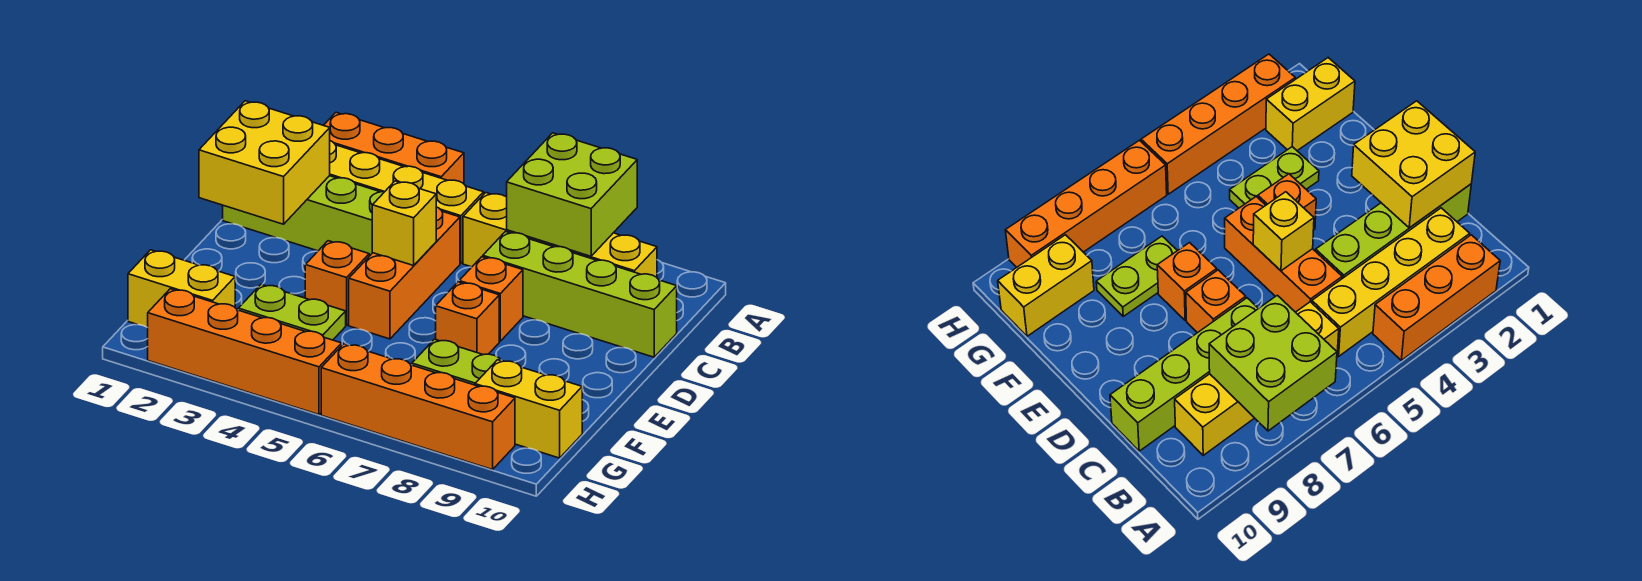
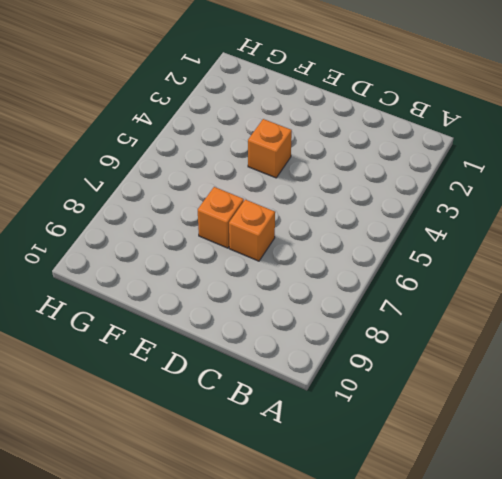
none -> orange brick A2:A4 level 1
none -> yellow brick B2:B5 level 1
none -> yellow brick B6:B9 level 1

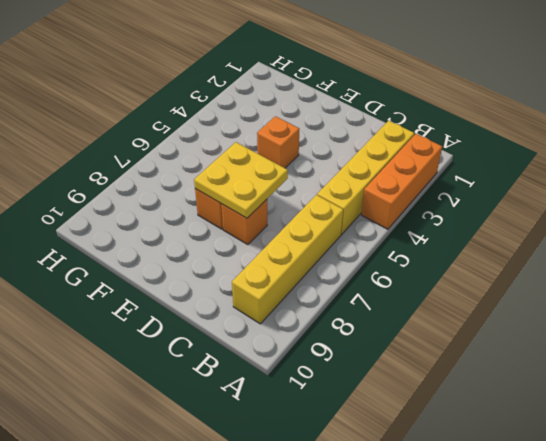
yellow plate D6:E7 level 2 -> none
none -> lime brick C1:C4 level 1
none -> orange brick C5:E5 level 1
none -> lime brick C7:C10 level 1

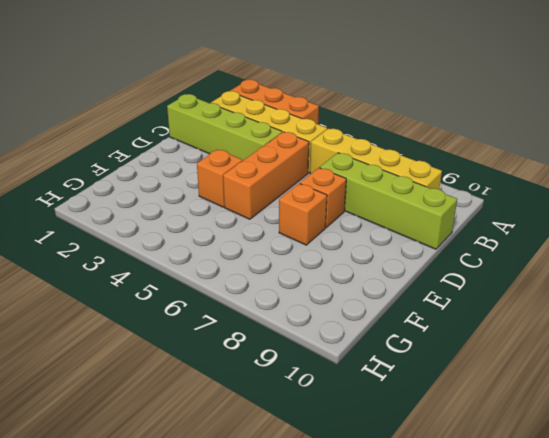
none -> lime plate F3:F4 level 1
none -> lime plate F7:F8 level 1
none -> yellow brick G1:G2 level 1

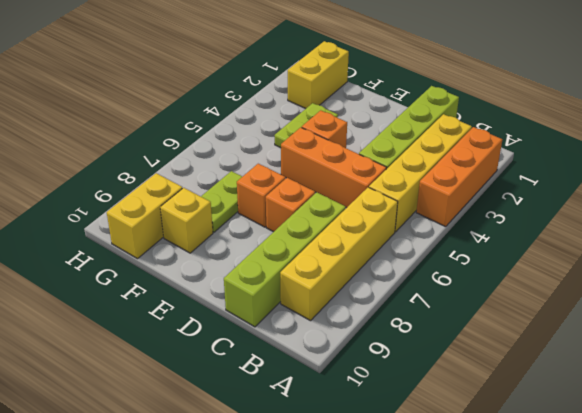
yellow brick F9 level 1 -> yellow brick D5 level 2
none -> orange brick H2:H5 level 1
none -> orange brick H6:H9 level 1
none -> lime brick A7:B8 level 2

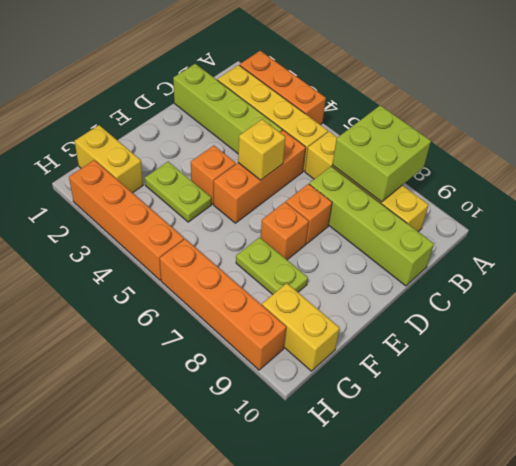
none -> yellow brick C1:D2 level 2

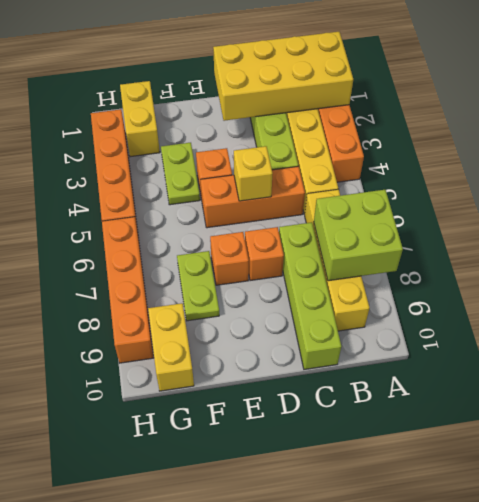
yellow brick A1:D2 level 2 -> yellow brick C1:D2 level 2

